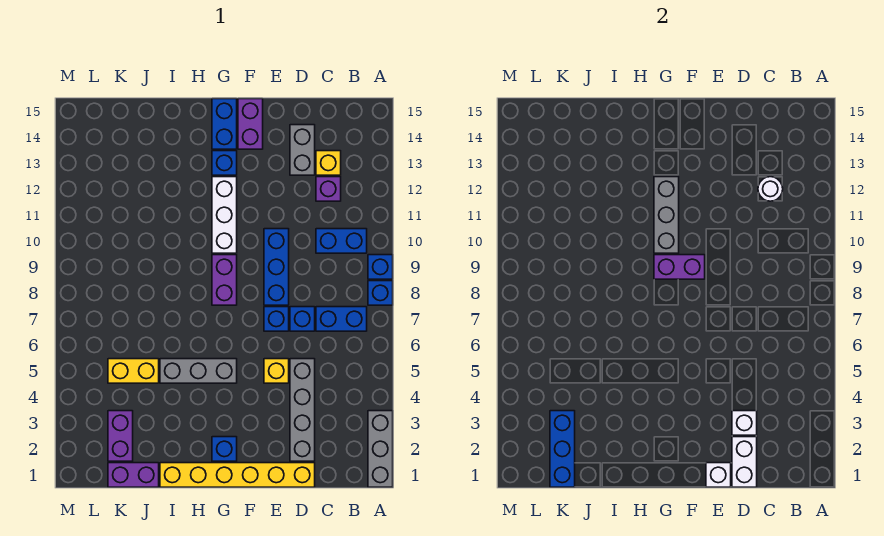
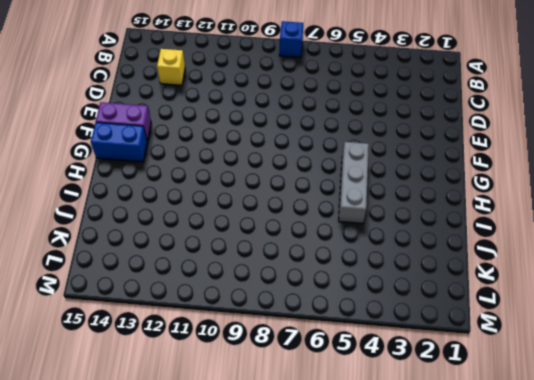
none -> grey brick A1:A3 level 1
none -> blue brick A9 level 1
none -> blue brick B7:C7 level 1
none -> blue brick B10:C10 level 1

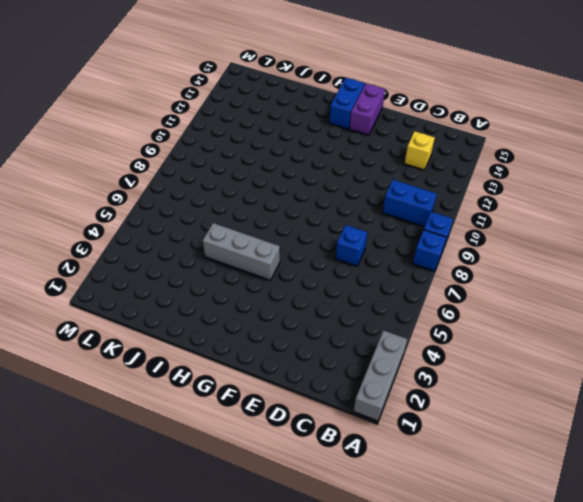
none -> blue brick B7:C7 level 1
none -> purple brick C12 level 1
none -> yellow brick D1:I1 level 1
none -> grey brick D2:D5 level 1

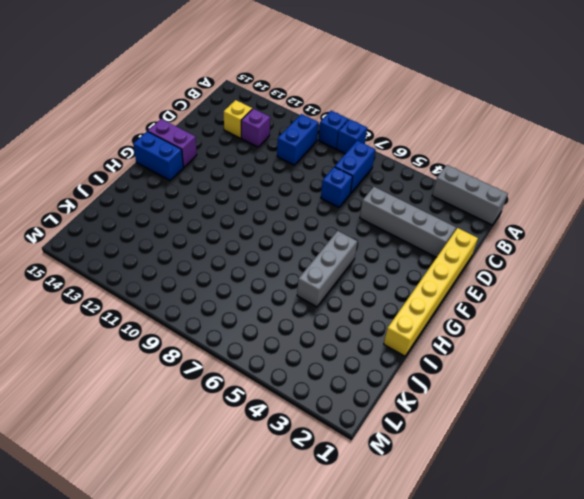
none -> grey brick D13:D14 level 1
none -> yellow brick E5 level 1
none -> blue brick E7 level 1
none -> blue brick E8:E10 level 1

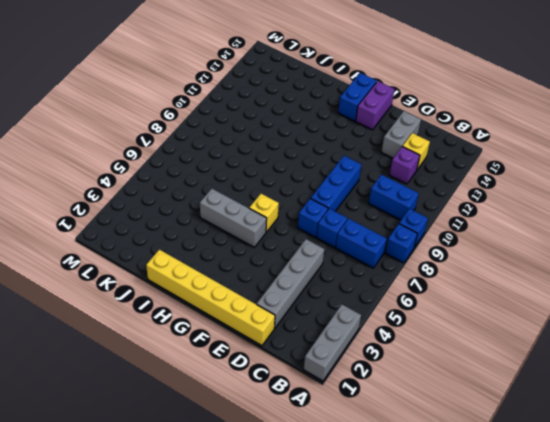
yellow brick G6 level 1 -> yellow brick E5 level 1
none -> blue brick G2 level 1
none -> purple brick G8:G9 level 1
none -> white brick G10:G12 level 1
none -> blue brick G13 level 1

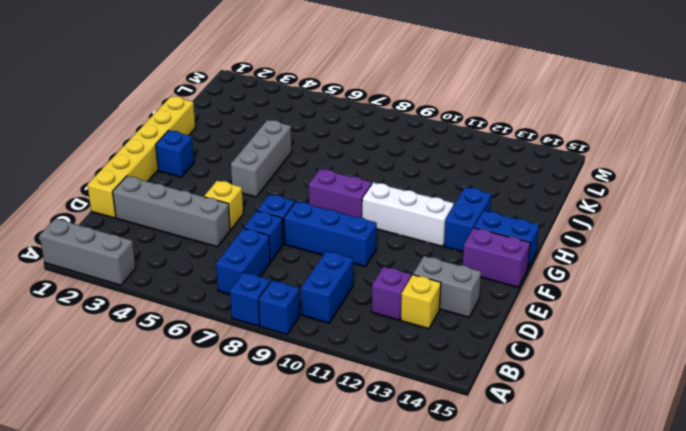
blue brick G13:H13 level 1 -> blue brick G13 level 1
none -> purple brick J1:K1 level 1
none -> yellow brick J5:K5 level 1
none -> purple brick K2:K3 level 1
none -> white round brick C12 level 2

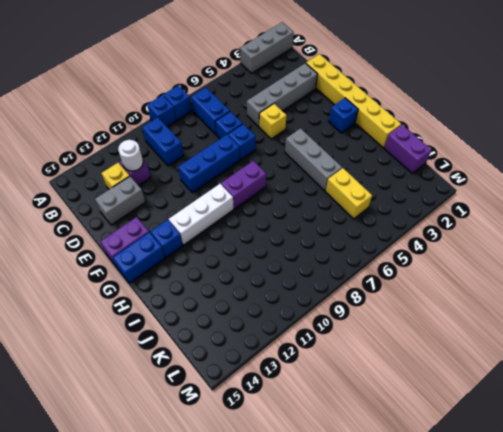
none -> purple brick K2:K3 level 1
none -> white brick D1:D2 level 2
none -> white brick D3 level 2
none -> white brick E1 level 2

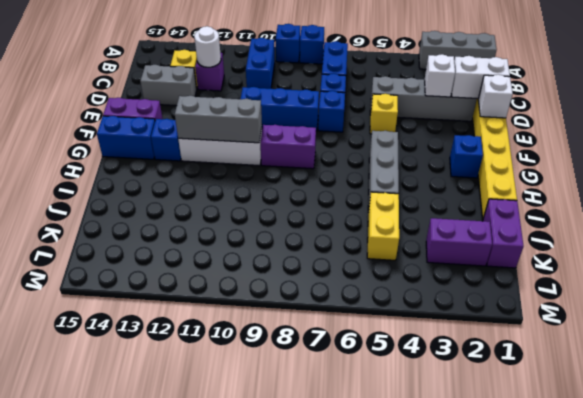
none -> purple brick F9:G9 level 2
none -> blue brick K1:K3 level 2

